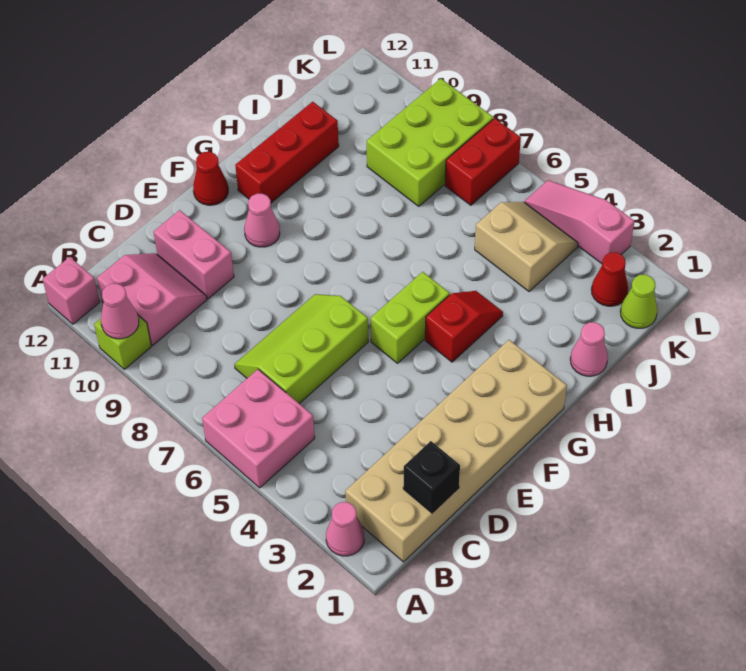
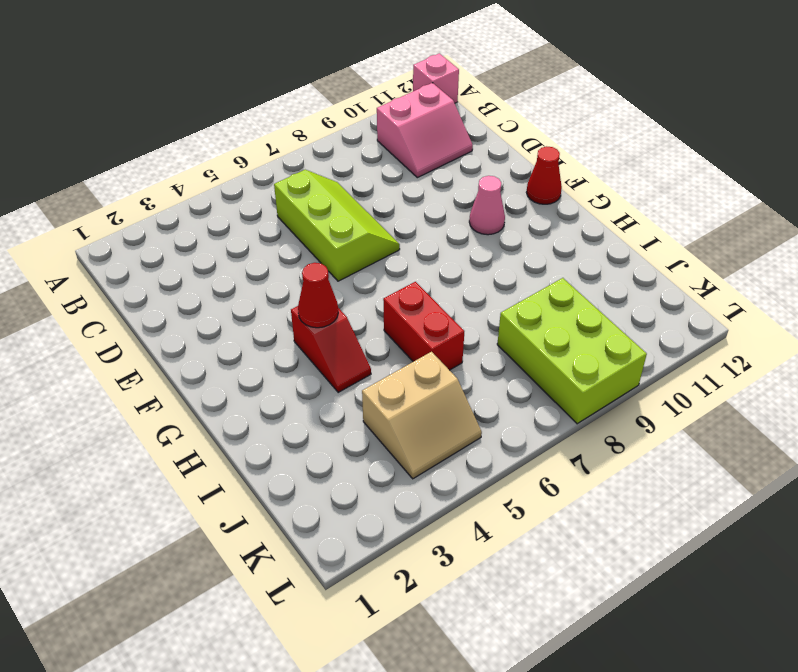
red cone G4 level 2 -> red cone K2 level 1
red brick H6:I6 level 1 -> red brick K7:L7 level 1
none -> pink cone A2 level 1
none -> pink brick A5:B6 level 1
none -> lime brick A10 level 1

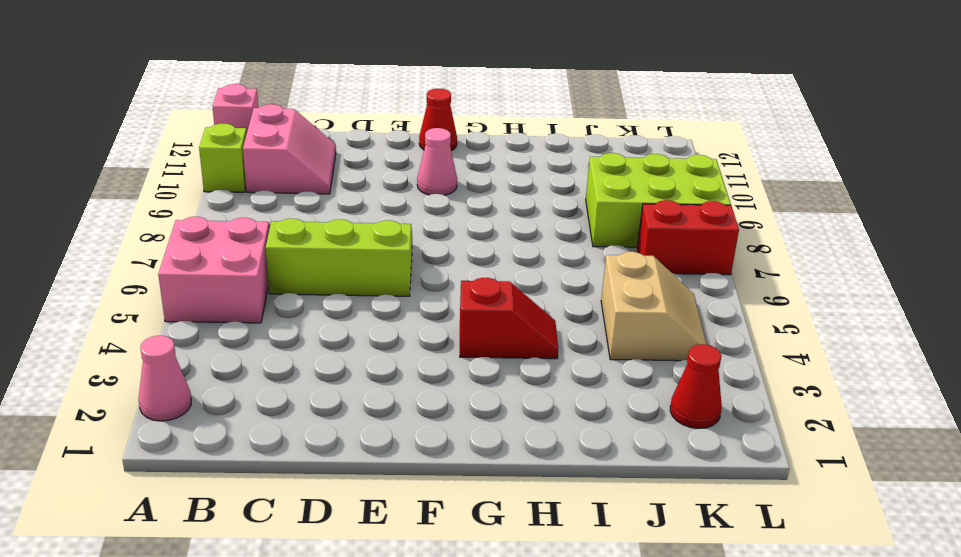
none -> tan brick B1:G2 level 1
none -> pink brick D10:D11 level 1
none -> lime brick F5:G5 level 1

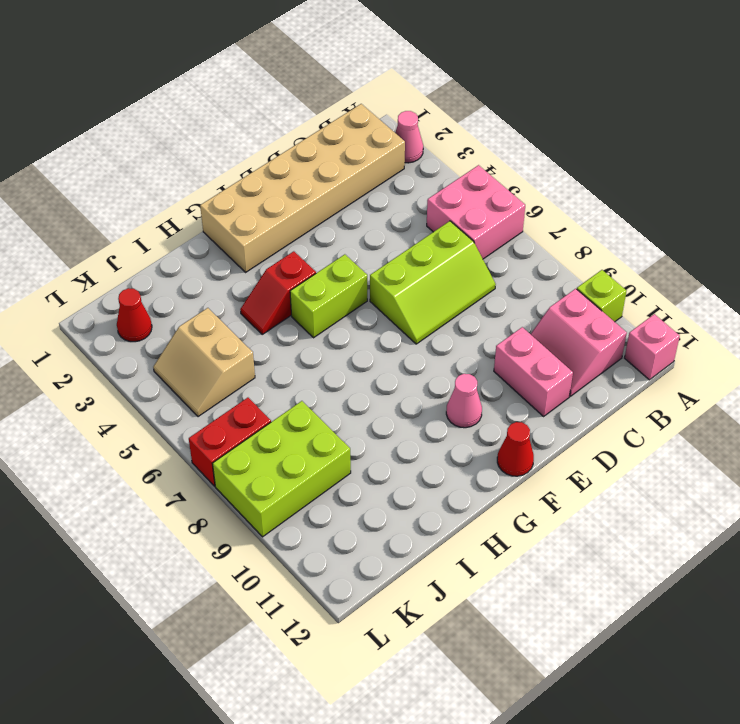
none -> red brick G11:I11 level 1
none -> pink cone I1 level 1
none -> lime cone K1 level 1

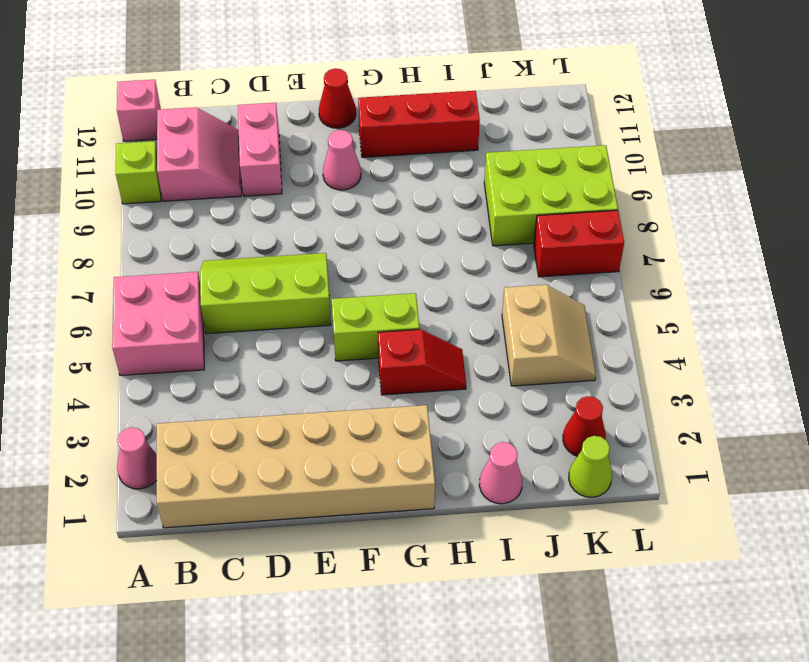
none -> pink slope L3:L5 level 1 top 3
none -> pink cone A10 level 2
none -> black brick C1 level 2

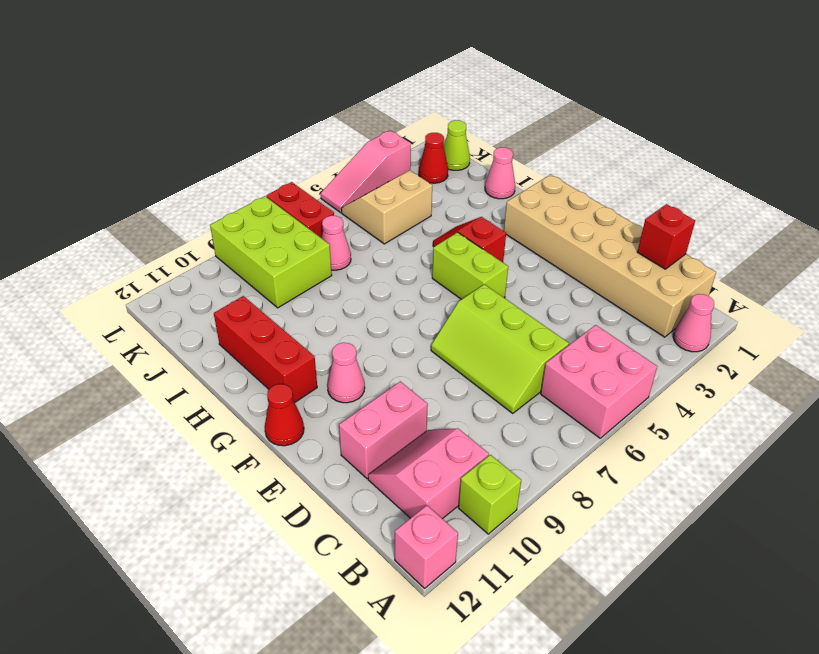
red brick C1 level 2 -> black brick C1 level 2
pink cone J7 level 1 -> pink cone A10 level 2

